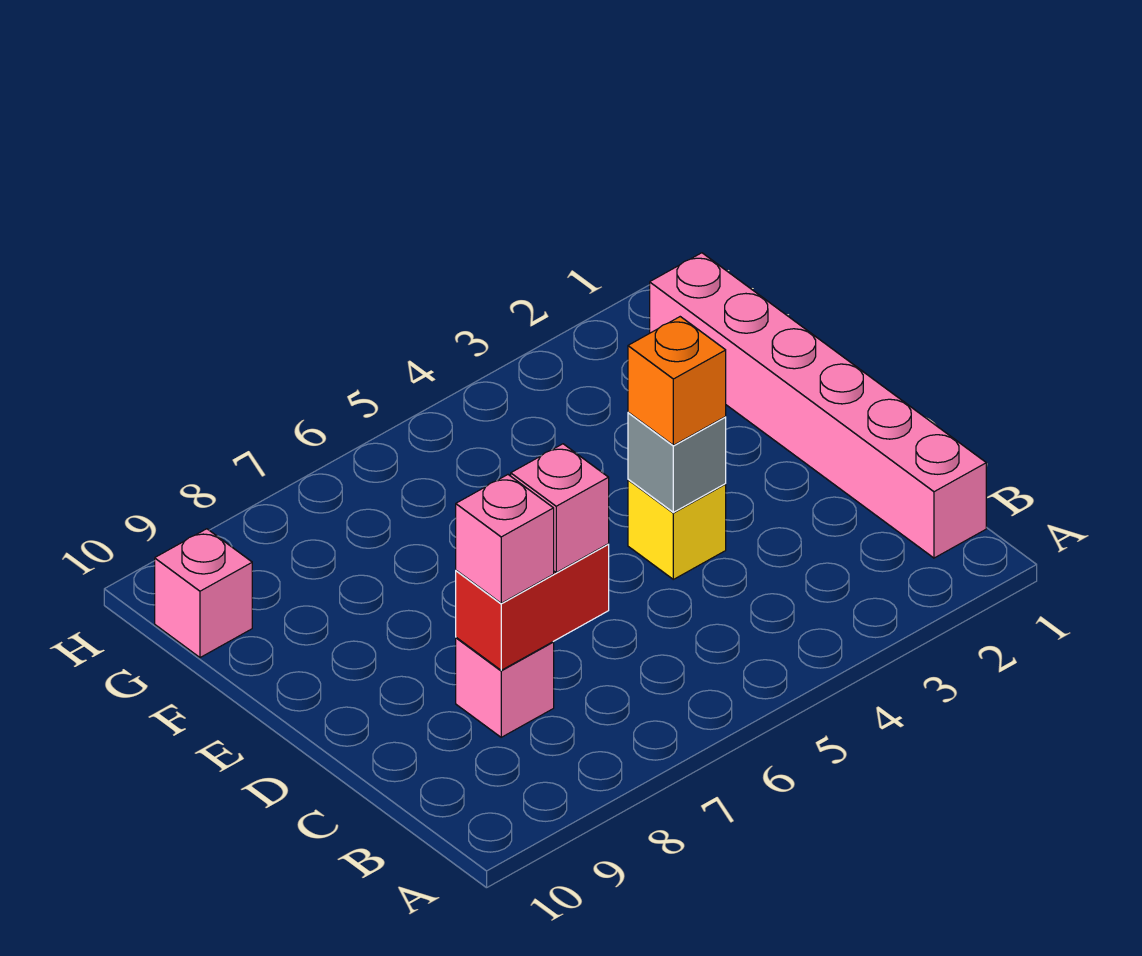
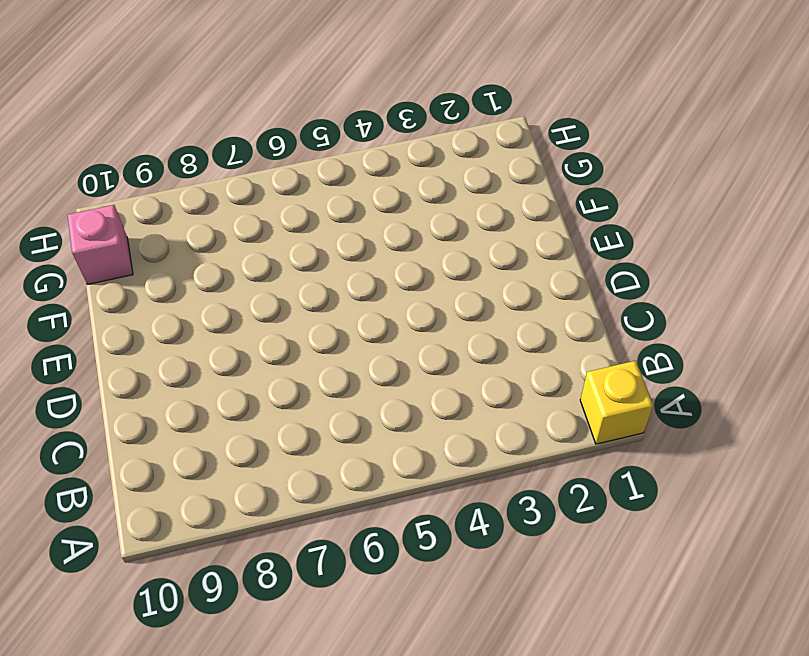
yellow brick A1 level 1 -> yellow brick D4 level 1
none -> pink brick B1:G1 level 1
none -> pink brick C8 level 1

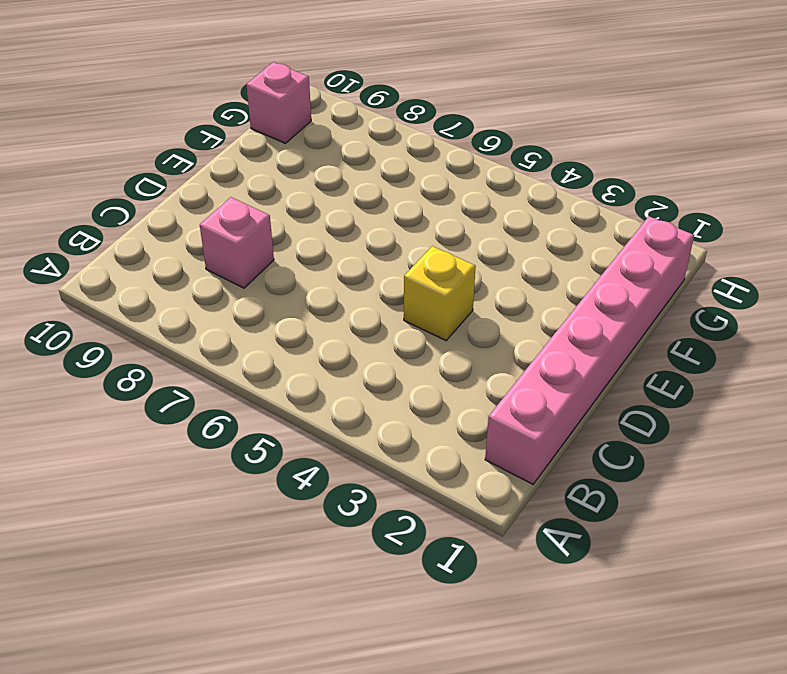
none -> red brick C7:C8 level 2
none -> grey brick D4 level 2

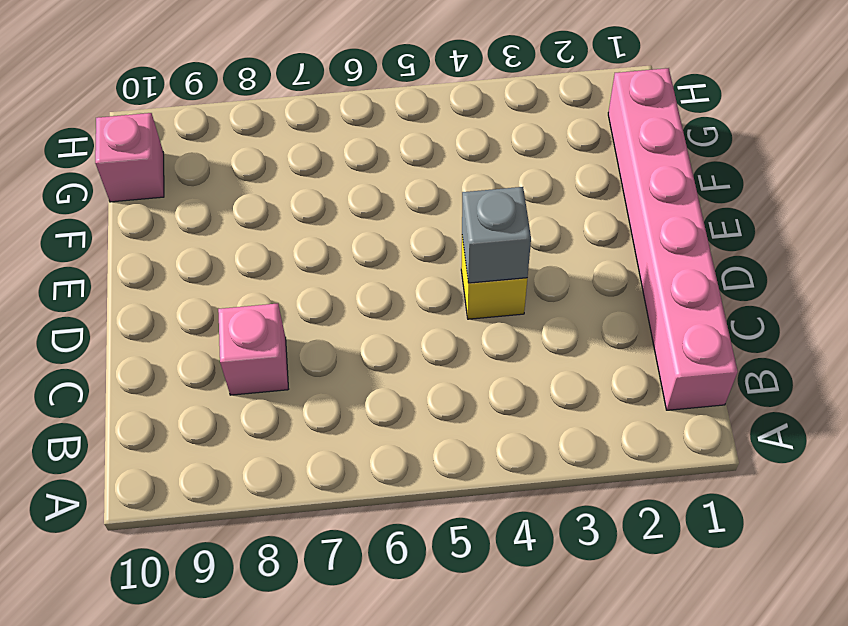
none -> red brick C7:C8 level 2
none -> pink brick C7 level 3

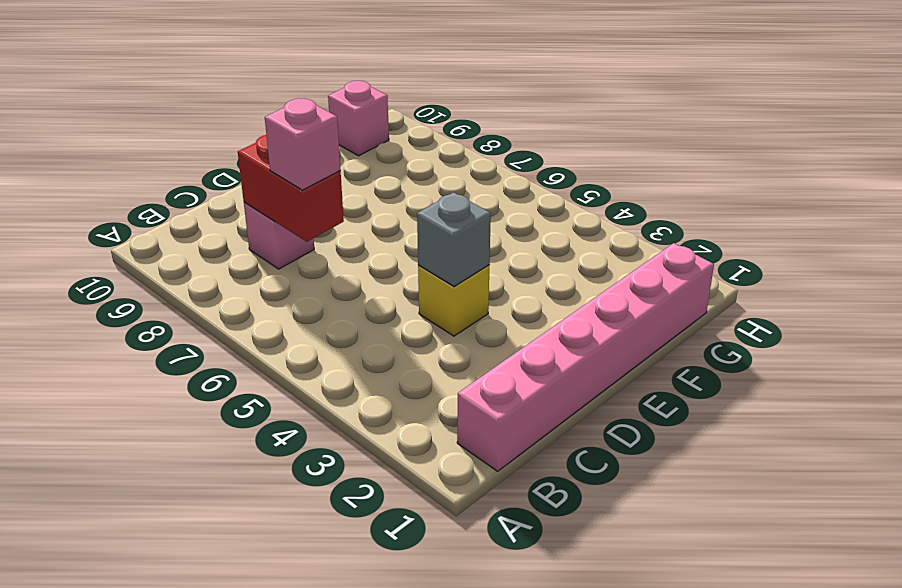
none -> pink brick C8 level 3
none -> orange brick D4 level 3

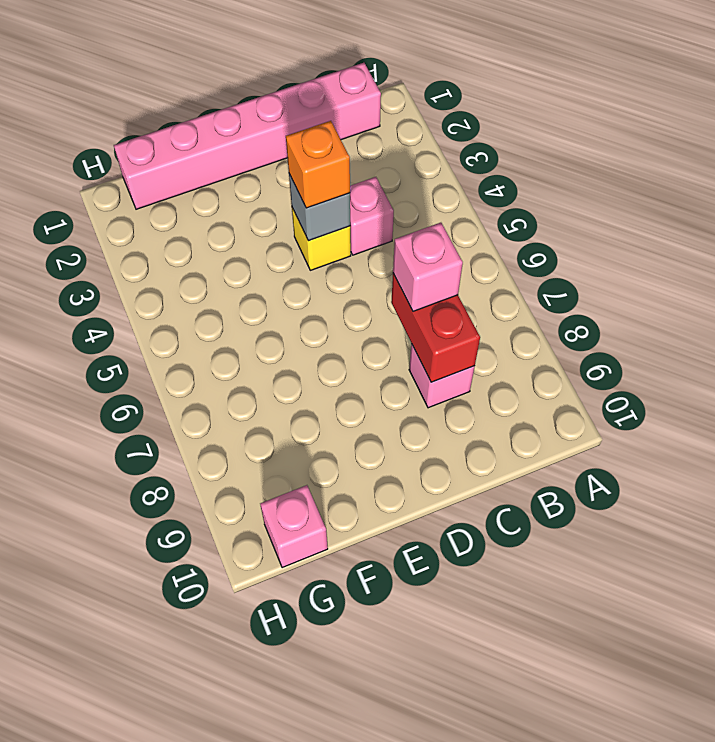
pink brick C4 level 1 -> pink brick C8 level 3

